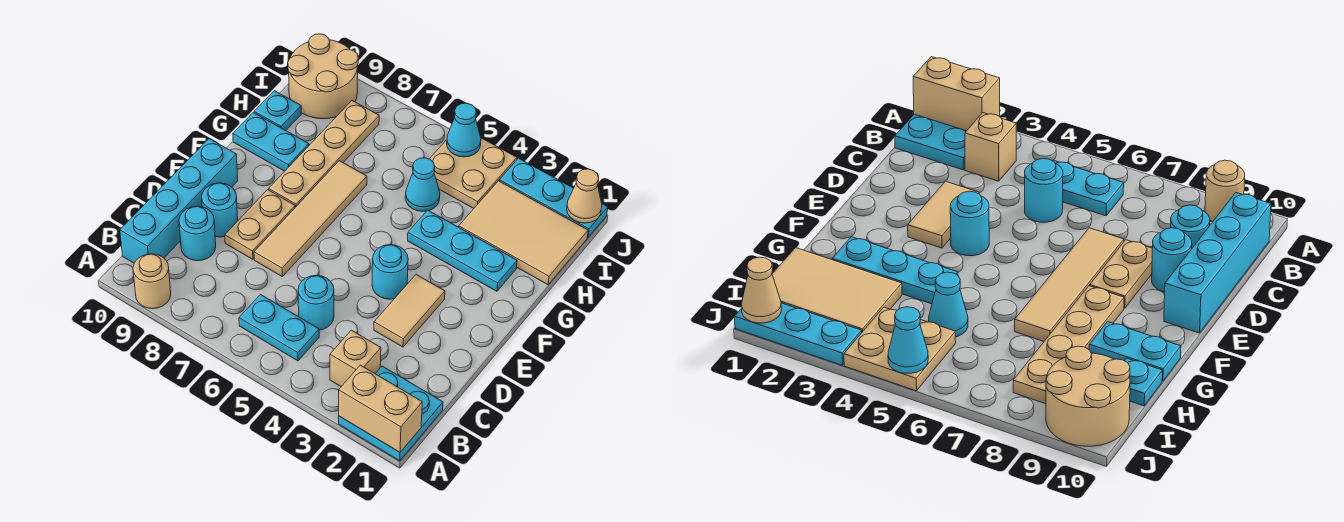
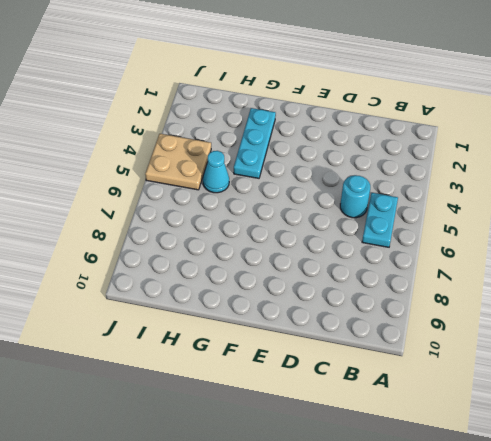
none -> cyan plate A1:B2 level 1
none -> tan round brick A9 level 1
none -> tan brick B3 level 1

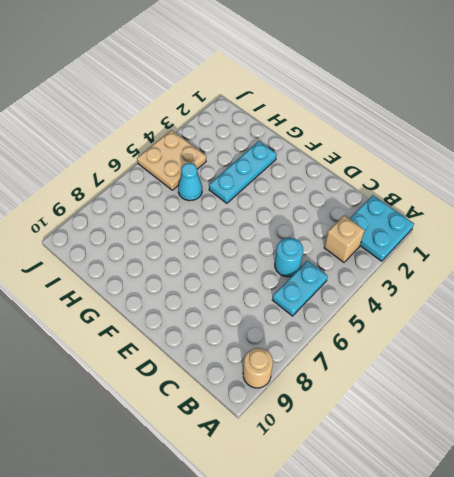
none -> cyan brick B10:E10 level 1
none -> cyan round brick C9 level 1
none -> tan tile D3:E3 level 1

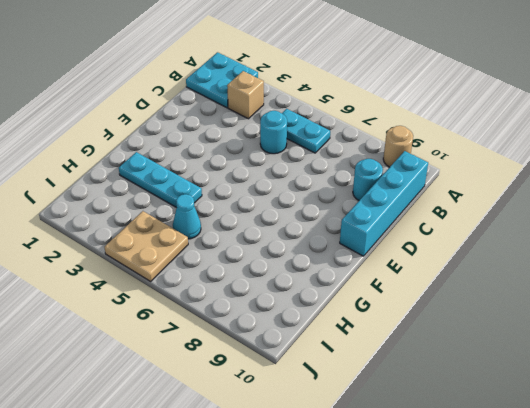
none -> tan tile D3:E3 level 1
none -> tan tile D7:G7 level 1
none -> tan plate D8:E8 level 1

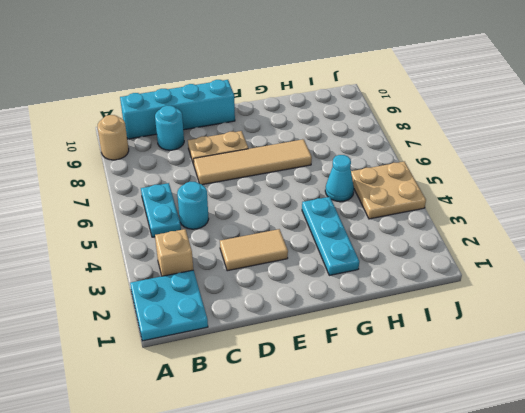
none -> cyan round brick D9 level 1
none -> cyan round brick E4 level 1
none -> tan plate F8:I8 level 1

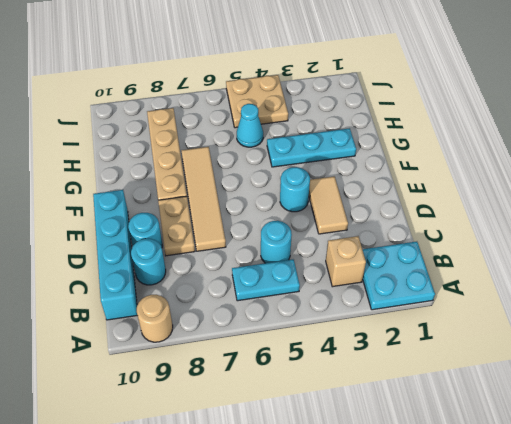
none -> cyan plate G9:G10 level 1
none -> tan tile H1:I3 level 1
none -> cyan plate H10 level 1

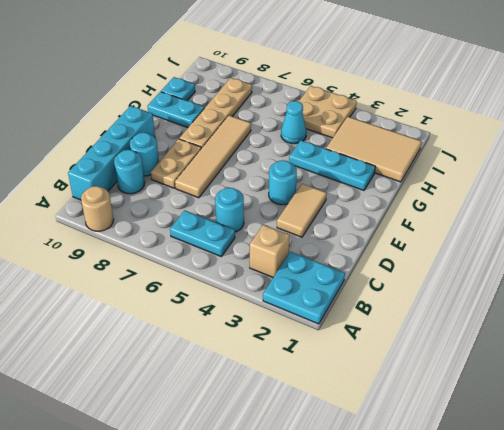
none -> tan round brick I9:J10 level 1
none -> cyan plate J1:J3 level 1
none -> tan brick A1:A2 level 2

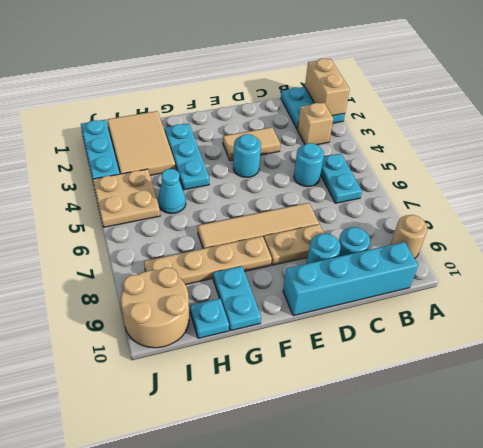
none -> tan cone J1 level 2
none -> cyan cone J5 level 2

